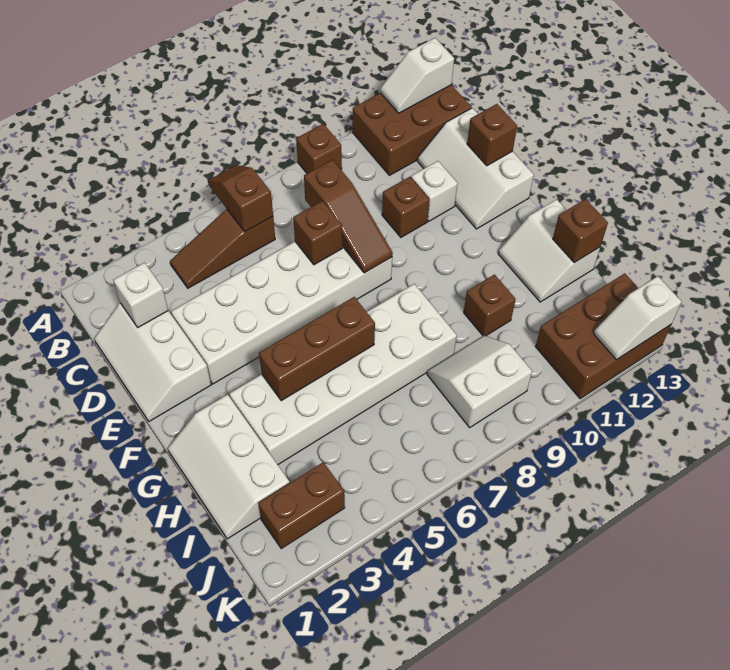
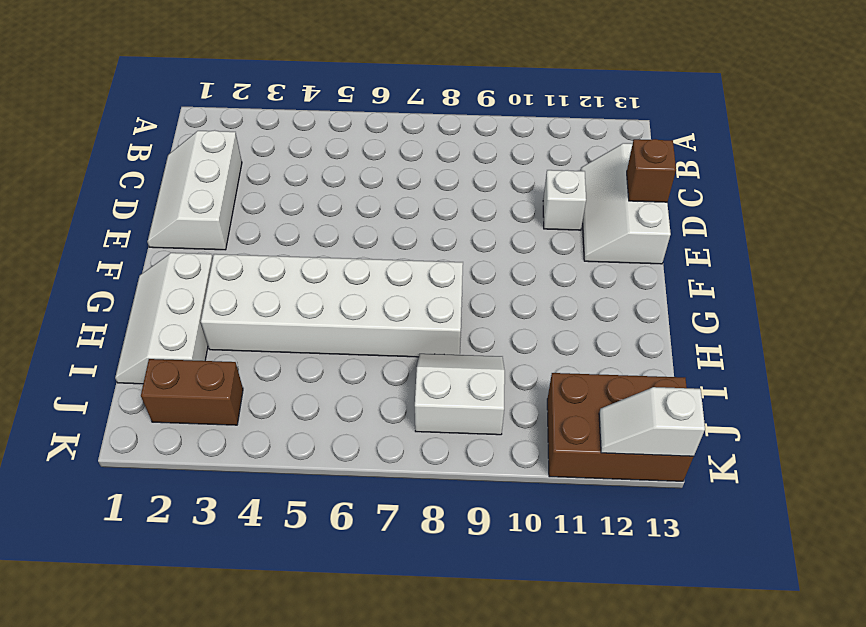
none -> brown brick A9 level 1
none -> brown brick A11:B13 level 1
none -> brown slope B4:B6 level 1 top 6

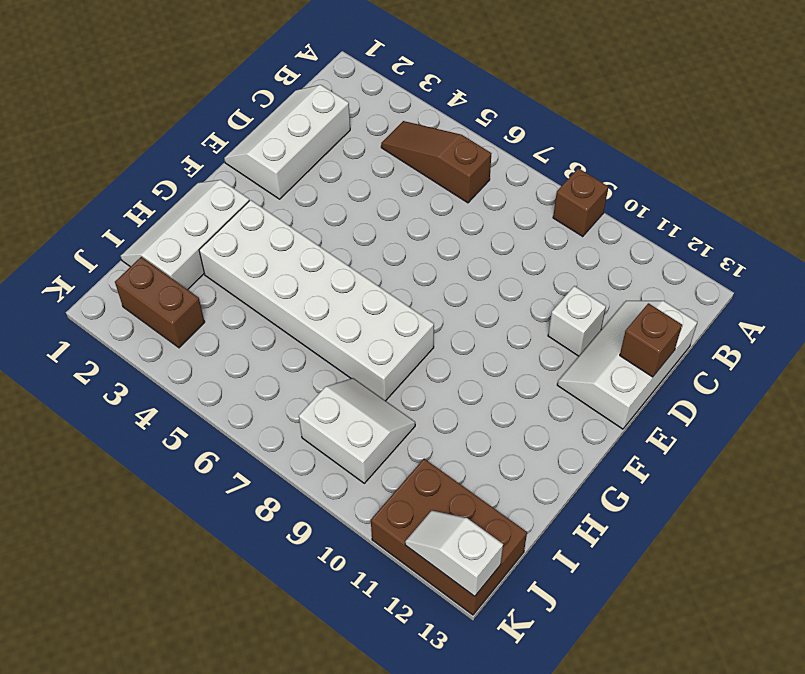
none -> brown brick A11:B13 level 1
none -> white brick D3:E8 level 1
none -> brown brick D10 level 1

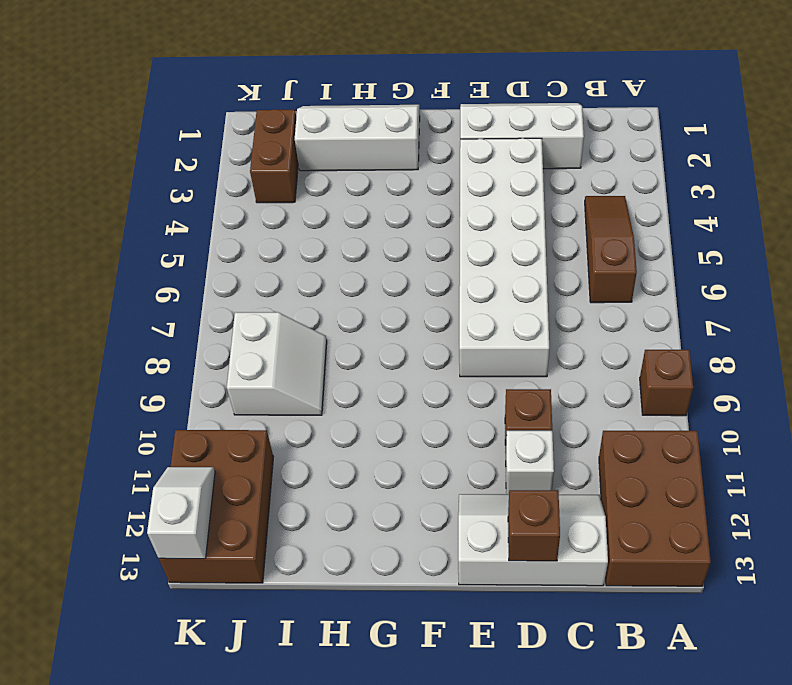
none -> white brick G3:H8 level 1
none -> white slope G12:H13 level 1 top 13
none -> brown brick H10 level 1

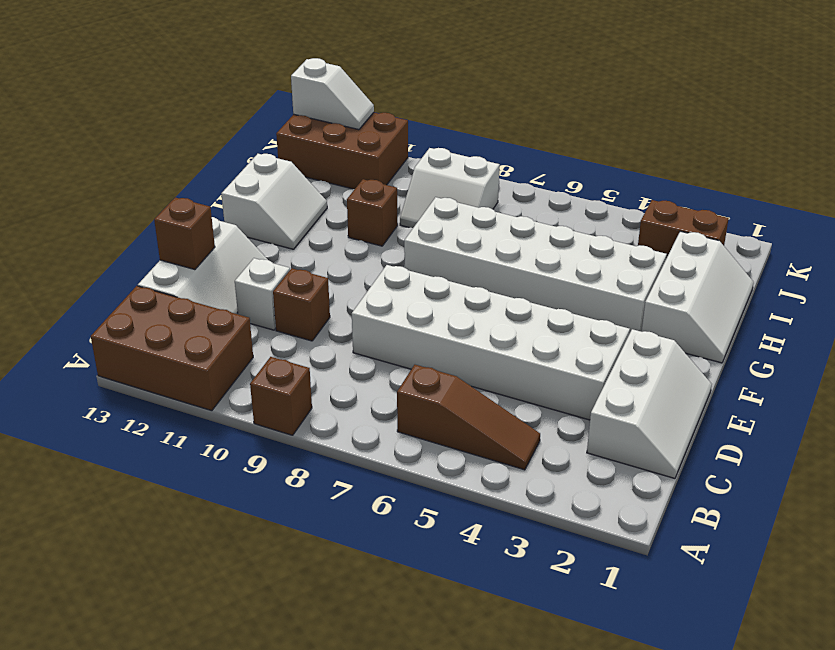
none -> brown slope A6:B6 level 2 top B
none -> white slope A12:A13 level 2 top 13
none -> white brick C2 level 2

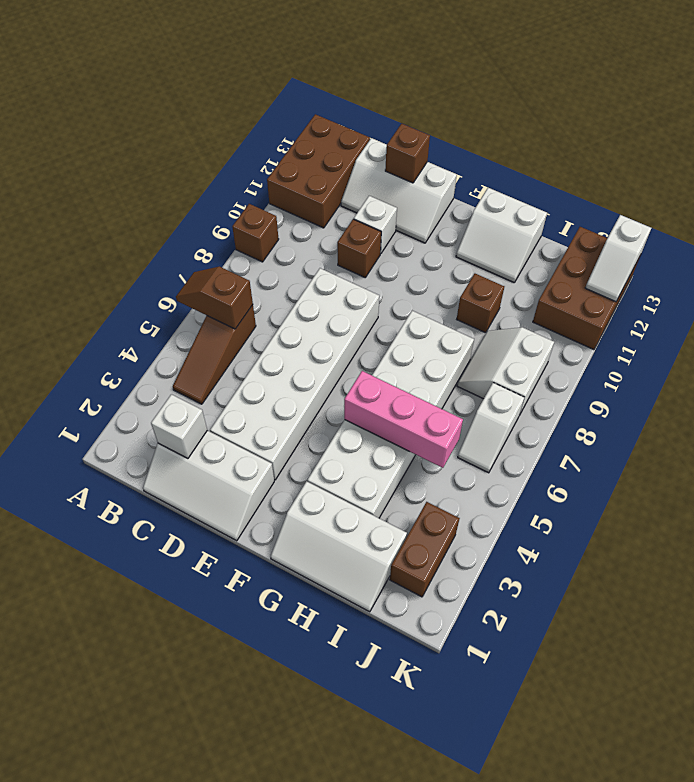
pink brick G5:I5 level 2 -> brown brick G4:G6 level 2
white slope J6:J7 level 1 top 7 -> white slope A12:A13 level 2 top 13
none -> brown slope C8:E8 level 2 top C
none -> brown brick D7 level 2
none -> brown brick H13 level 2

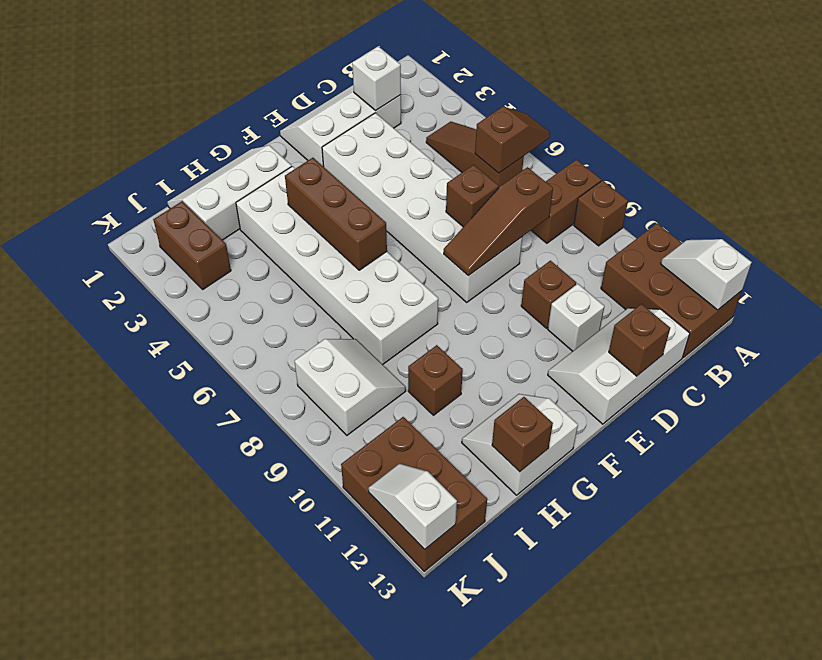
brown brick A8:B8 level 1 -> none

